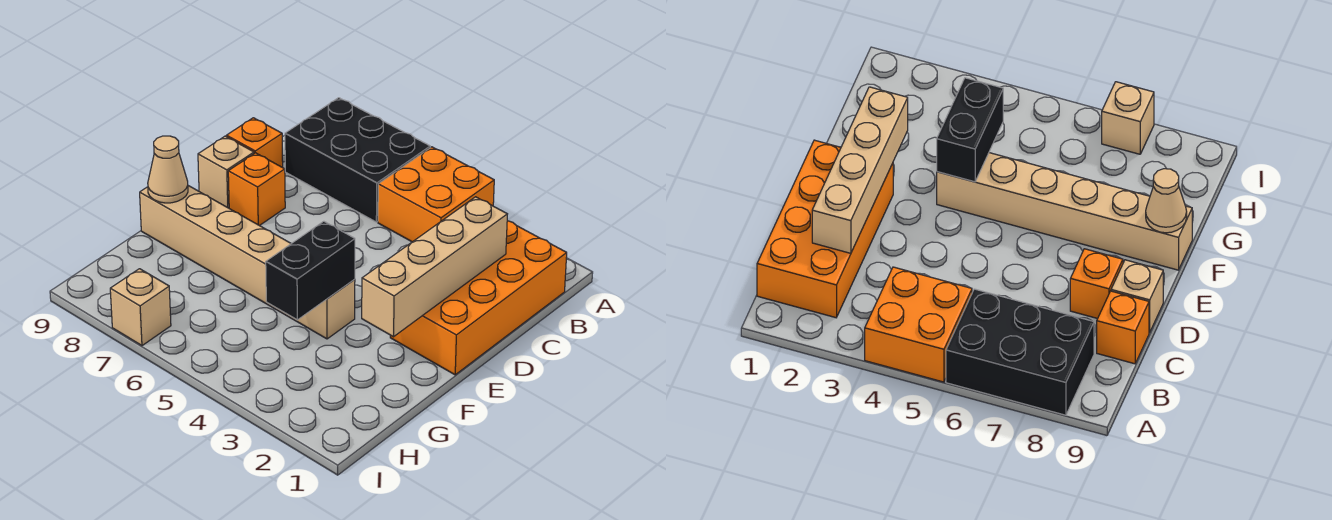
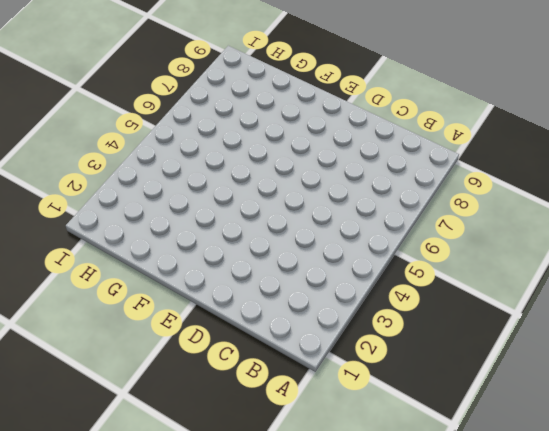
none -> orange brick A4:B5 level 1
none -> black brick A6:B8 level 1

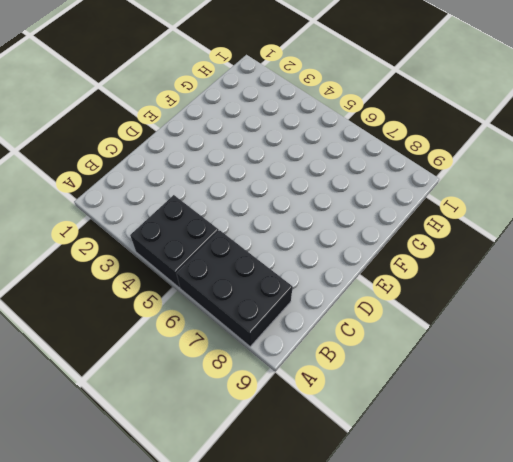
black brick A4:B5 level 1 -> orange brick A4:B5 level 1
none -> orange brick B1:E2 level 1
none -> orange brick C9 level 1

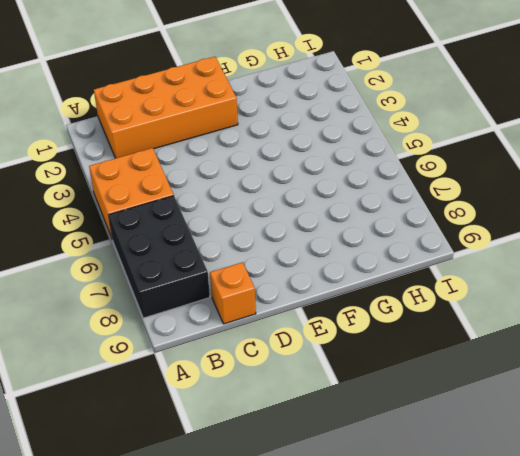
none -> orange brick D8 level 1
none -> tan brick D9 level 1

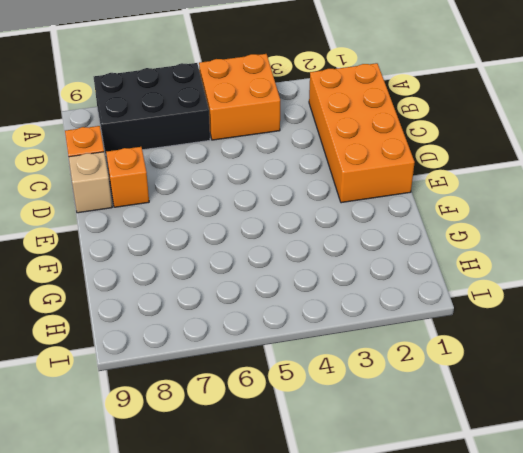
none -> tan brick F4:F9 level 1
none -> tan brick I7 level 1

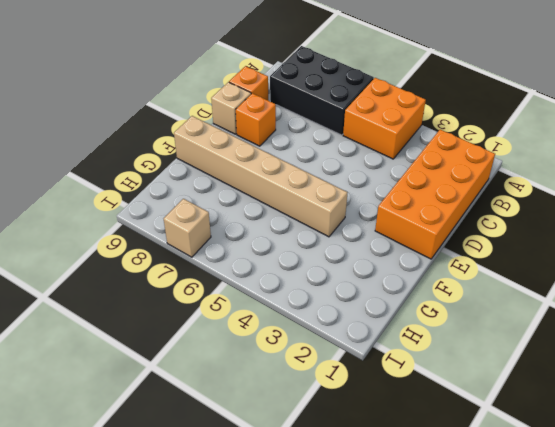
none -> tan brick C2:F2 level 2
none -> black brick F4:G4 level 2

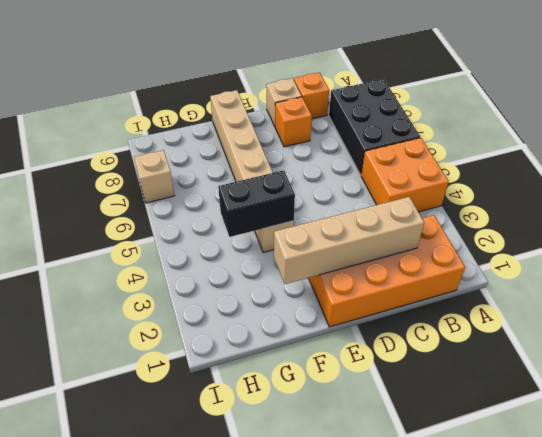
none -> tan cone F9 level 2

